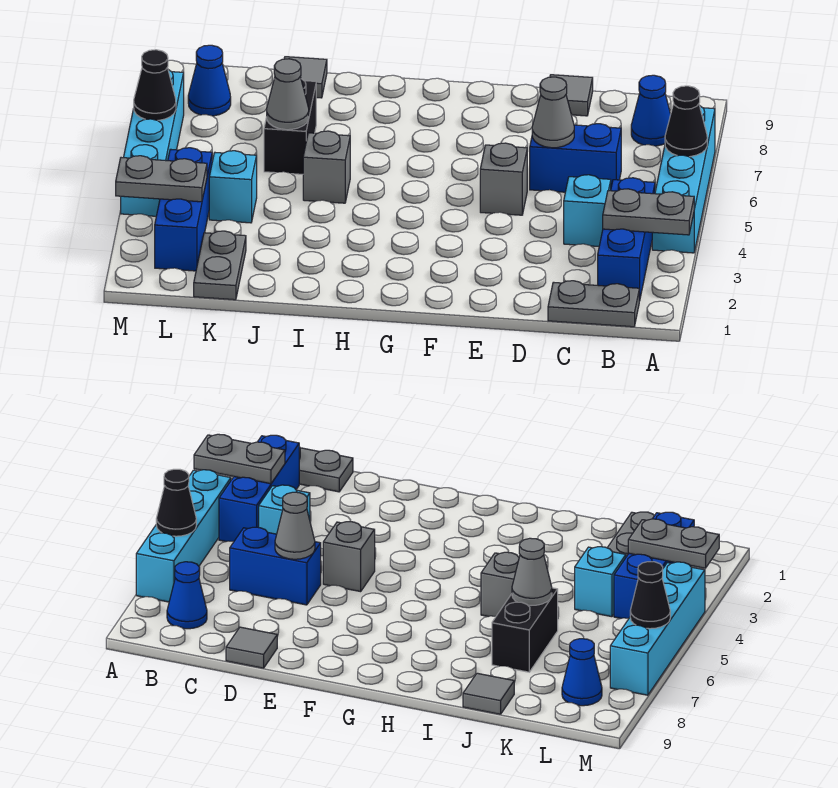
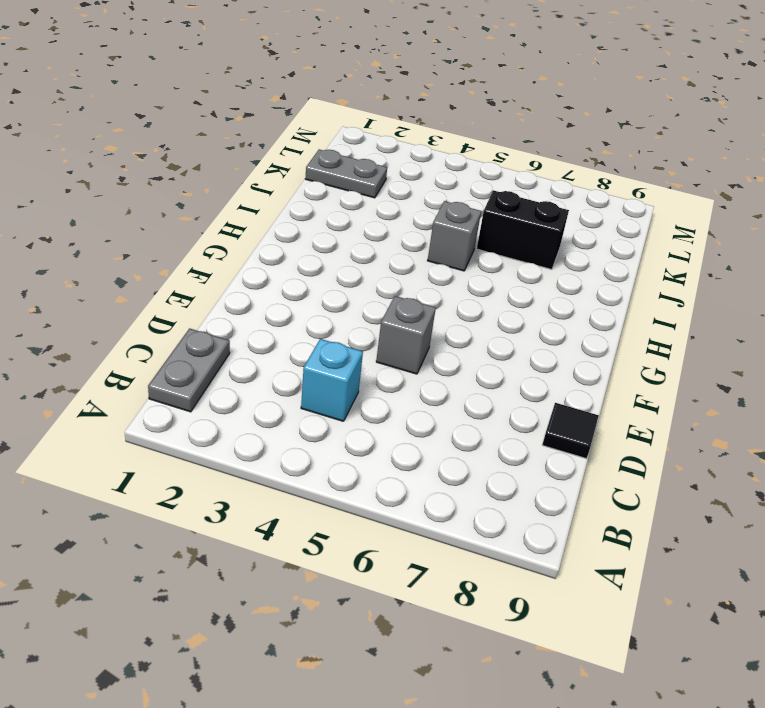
black tile D9 level 1 -> grey tile D9 level 1
none -> cyan brick A4:A7 level 1
none -> blue brick B2:B4 level 1
none -> blue cone B8 level 1

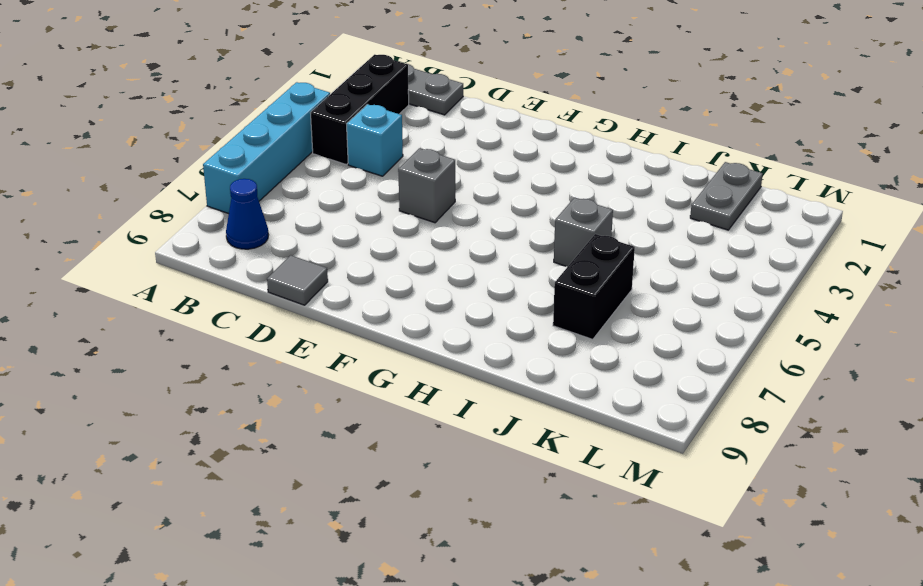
black brick B2:B4 level 1 -> blue brick B2:B4 level 1
none -> blue brick C6:D6 level 1
none -> grey tile J9 level 1
none -> cyan brick K4 level 1

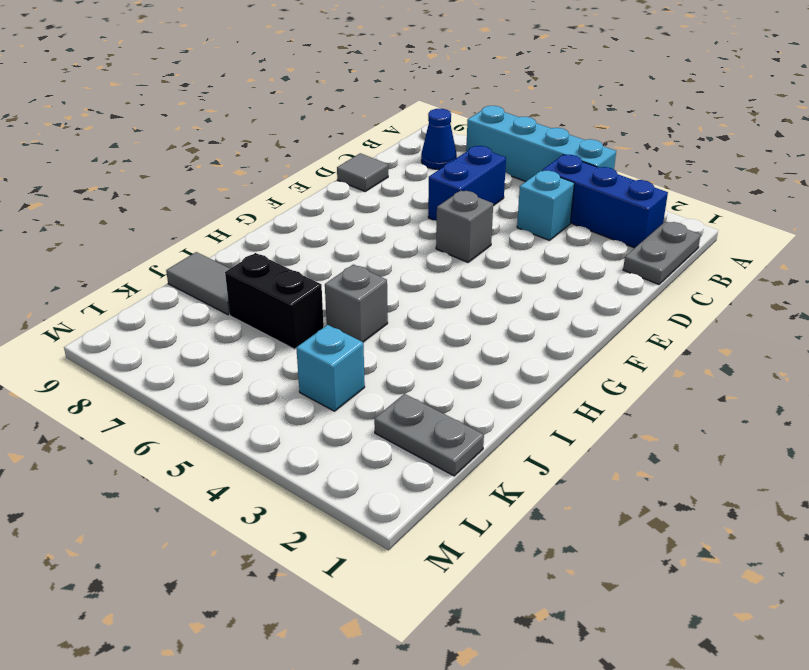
grey tile J8:J9 level 1 -> grey tile J9 level 1
none -> blue brick L2:L4 level 1
none -> blue cone L8 level 1
none -> cyan brick M4:M7 level 1

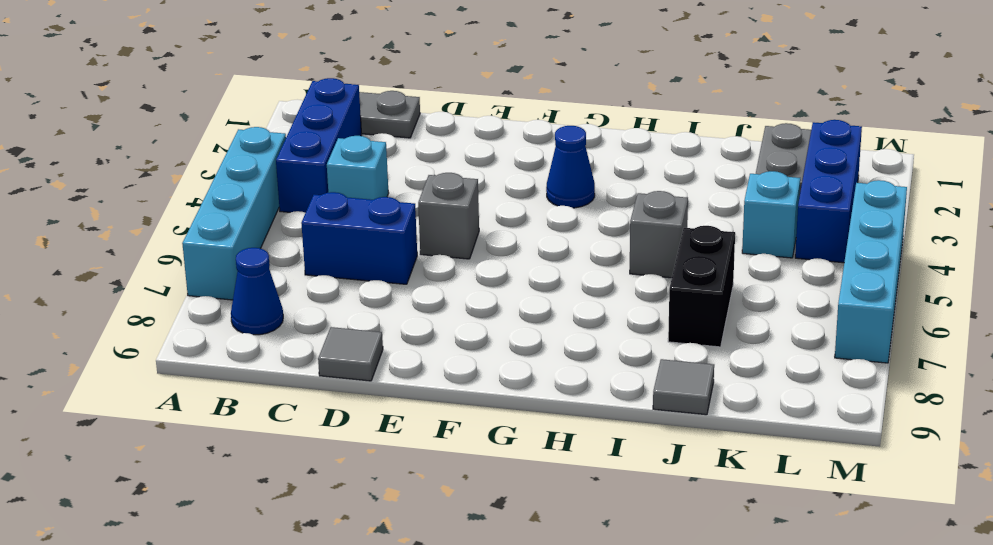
blue cone G3 level 1 -> blue cone L8 level 1
none -> grey plate A3:B3 level 2
none -> black cone A6 level 2
none -> grey cone D6 level 2

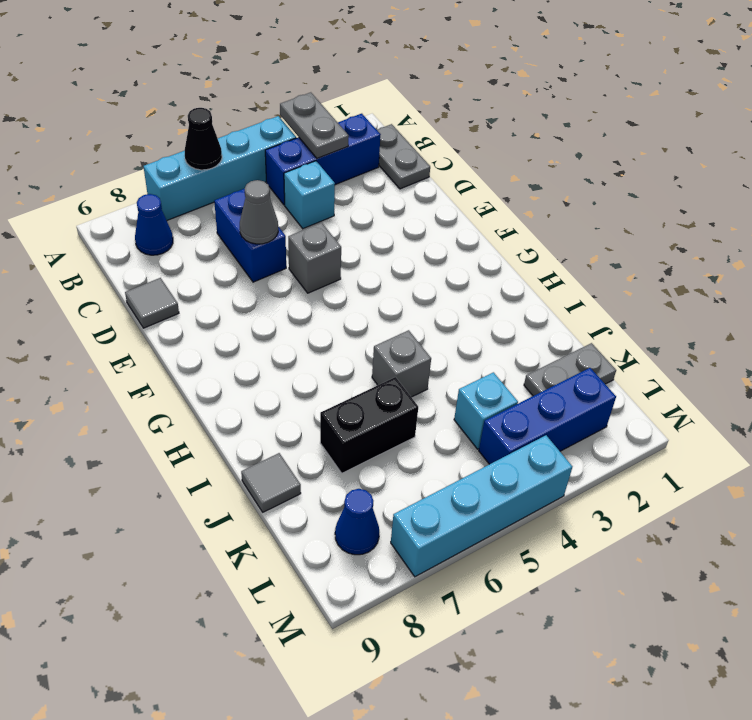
none -> grey cone J6 level 2
none -> grey plate L3:M3 level 2
none -> black cone M6 level 2

